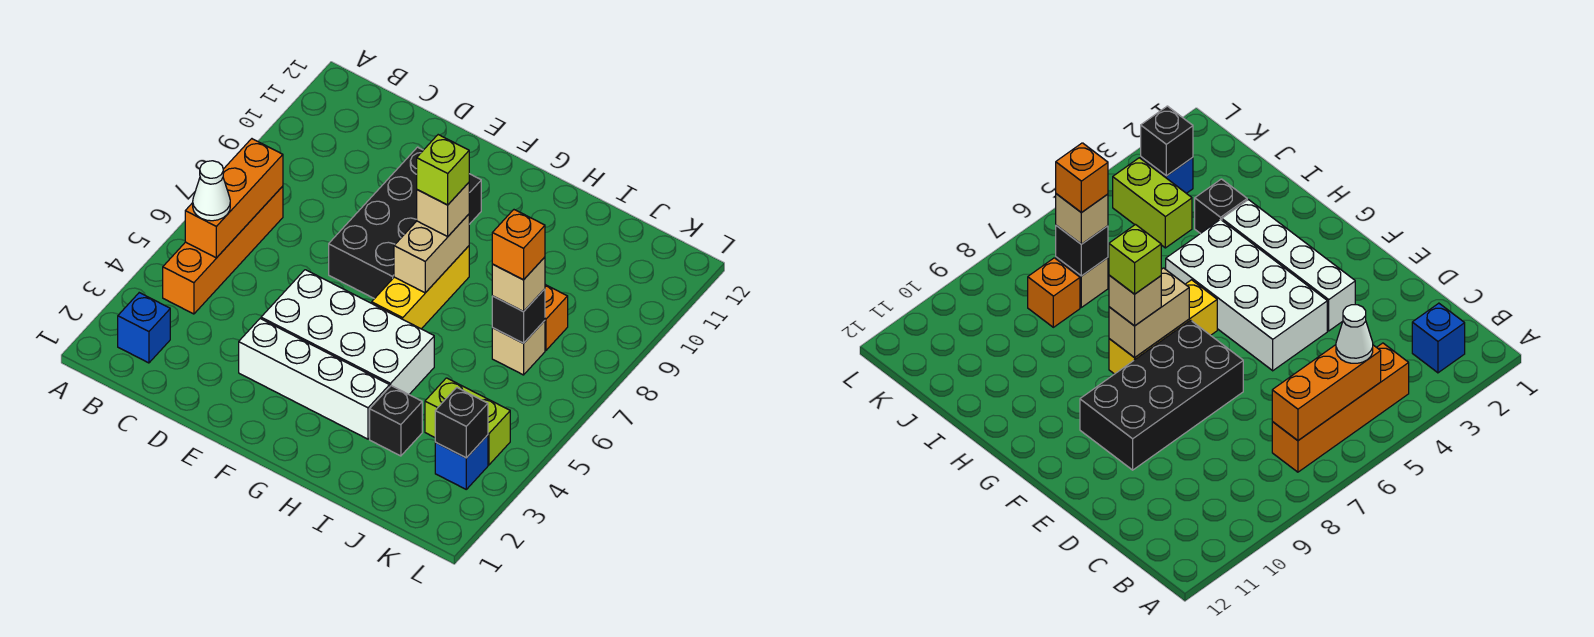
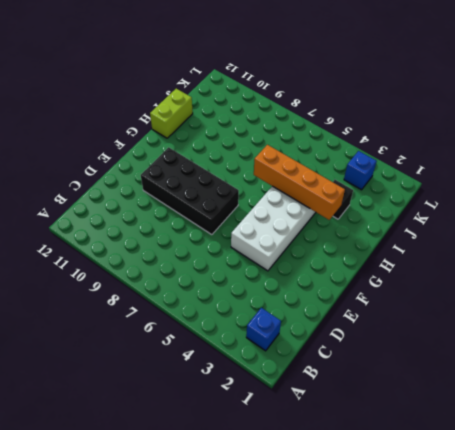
orange brick H3:H6 level 2 -> orange brick B4:B7 level 1
lime brick H12:I12 level 1 -> lime brick J4:K4 level 1
none -> white brick E3:H3 level 1
none -> yellow brick G6:G8 level 1
none -> tan brick J7 level 1

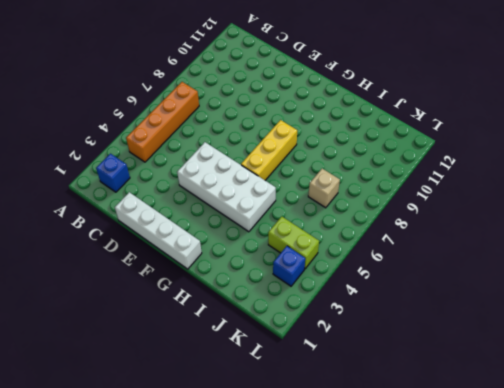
white brick D1:G1 level 1 -> white brick E3:H3 level 1
none -> black brick E7:F10 level 1
none -> black brick I3 level 1
none -> orange brick J8 level 1

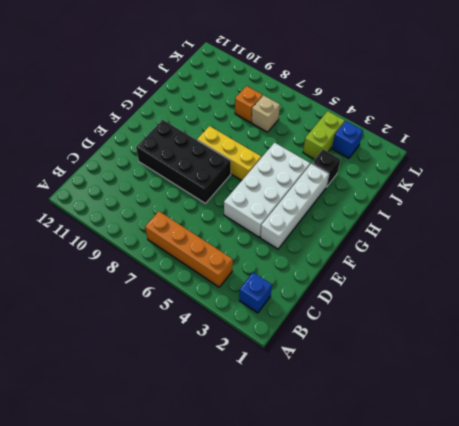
none -> orange brick B5:B7 level 2
none -> tan brick G7:G8 level 2
none -> black brick J7 level 2

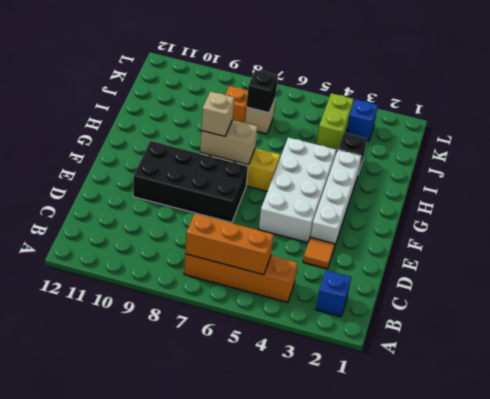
orange tile D3 level 1 -> none
none -> black brick K3 level 2
none -> white cone B5 level 3
none -> tan brick J7 level 3

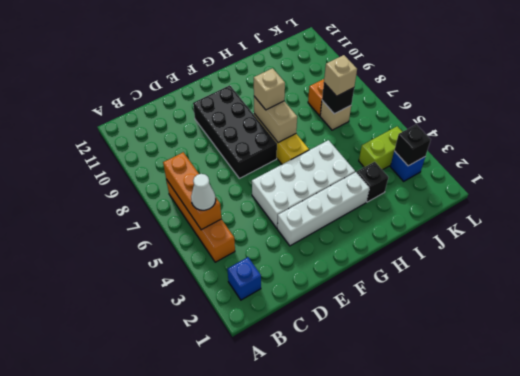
none -> lime brick G8 level 4
none -> orange brick J7 level 4

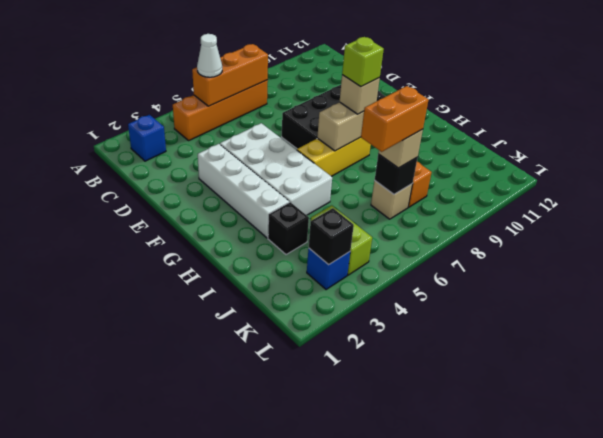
orange brick J6:J7 level 4 -> orange brick J7 level 4

